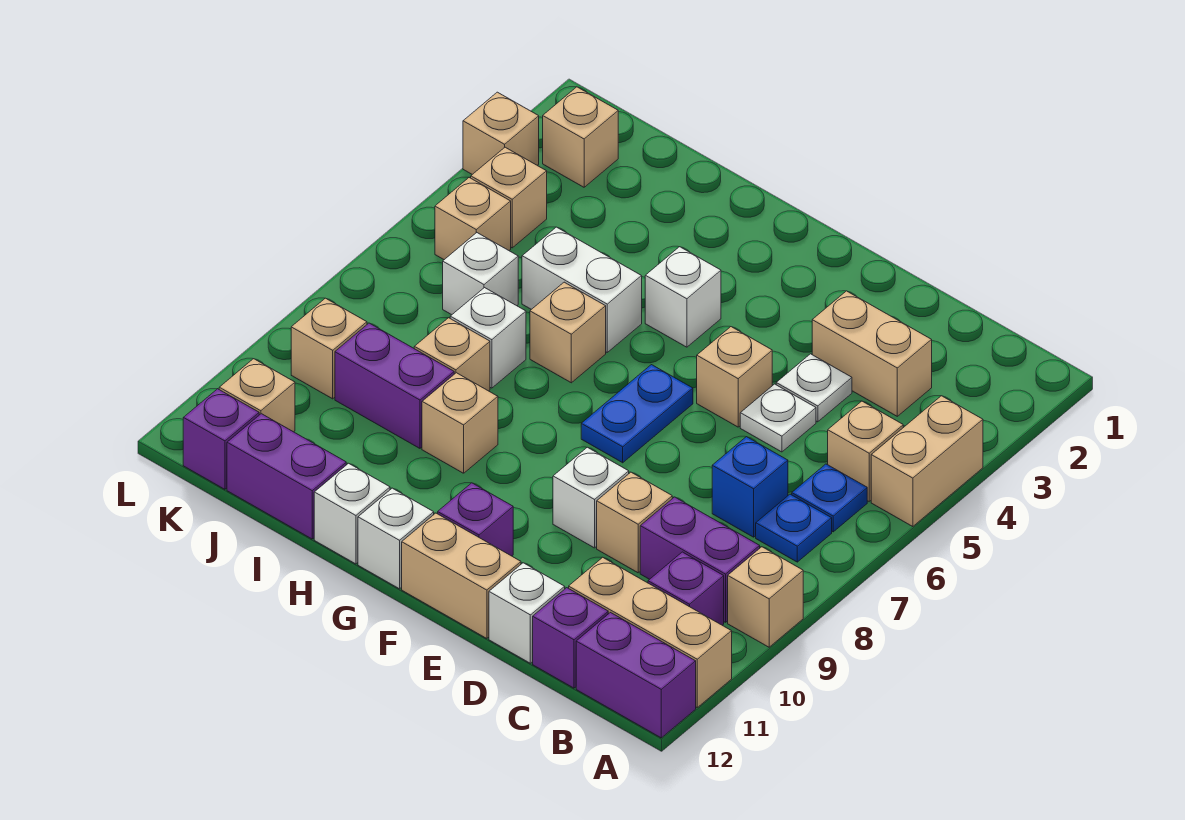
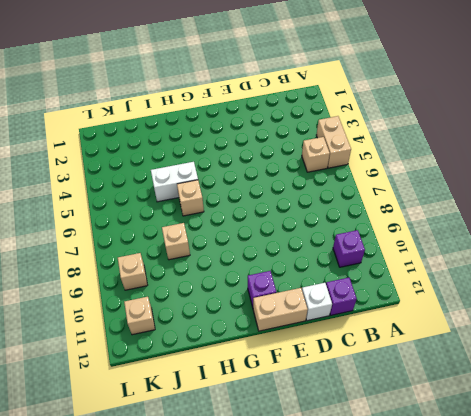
none -> tan brick A9 level 1
none -> tan brick A11:C11 level 1
none -> purple brick A12:B12 level 1
none -> blue plate B6 level 1

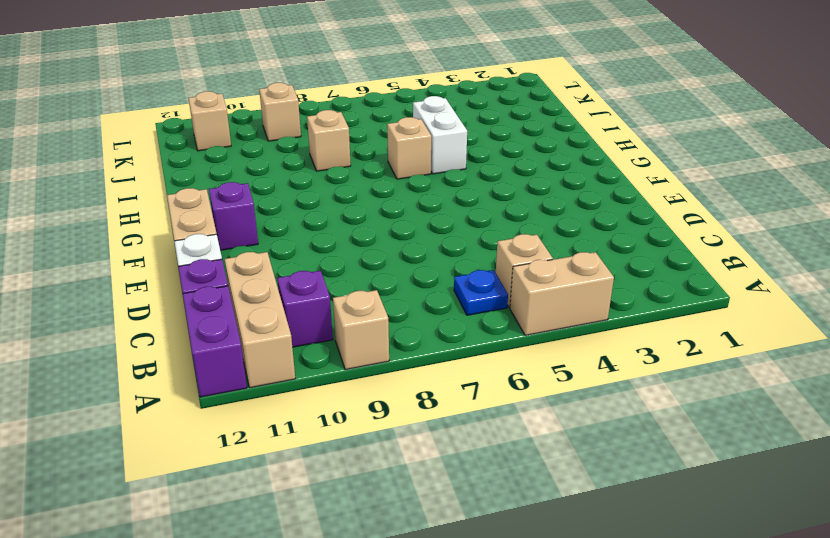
none -> blue plate B7 level 1
none -> purple brick B9:C9 level 1
none -> tan brick C3:D3 level 1
none -> blue brick C7 level 1

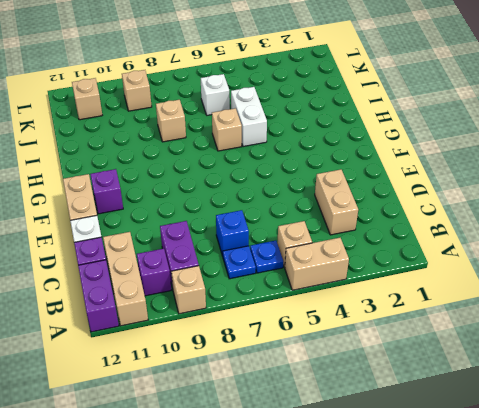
none -> white plate D4 level 1
none -> white plate D5 level 1
none -> tan brick D9 level 1
none -> tan brick E5 level 1

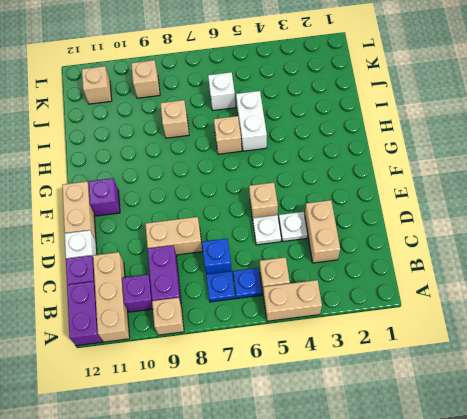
tan brick D8:D9 level 1 -> tan brick D9 level 1
none -> white brick E9 level 1
none -> blue plate F6:F7 level 1
none -> white brick G4 level 1
none -> white brick G12 level 1

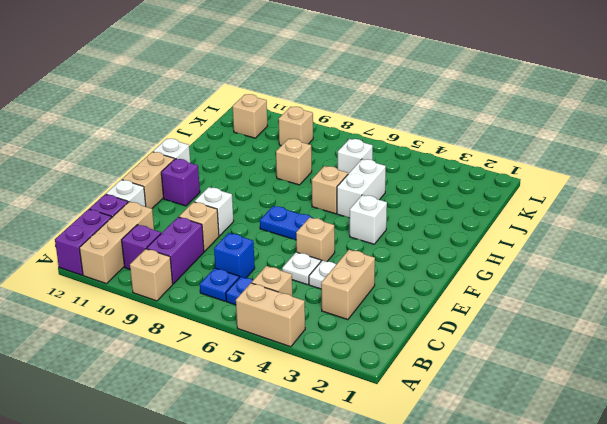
none -> tan brick H9 level 1
none -> white brick H12 level 1
none -> white brick I7 level 1
none -> purple brick I9:J9 level 1

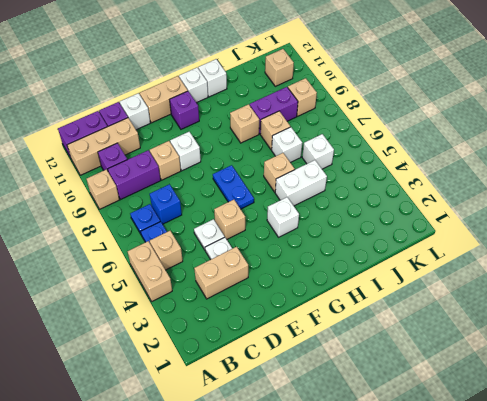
none -> purple brick I12:J12 level 1
none -> tan brick K2 level 1
none -> tan brick K4 level 1
none -> tan brick K5 level 1

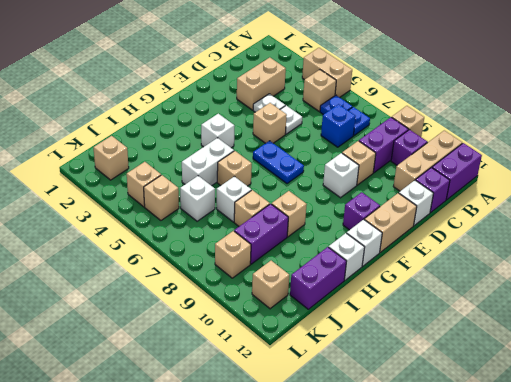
none -> purple brick K12 level 1
none -> tan brick L3 level 1

